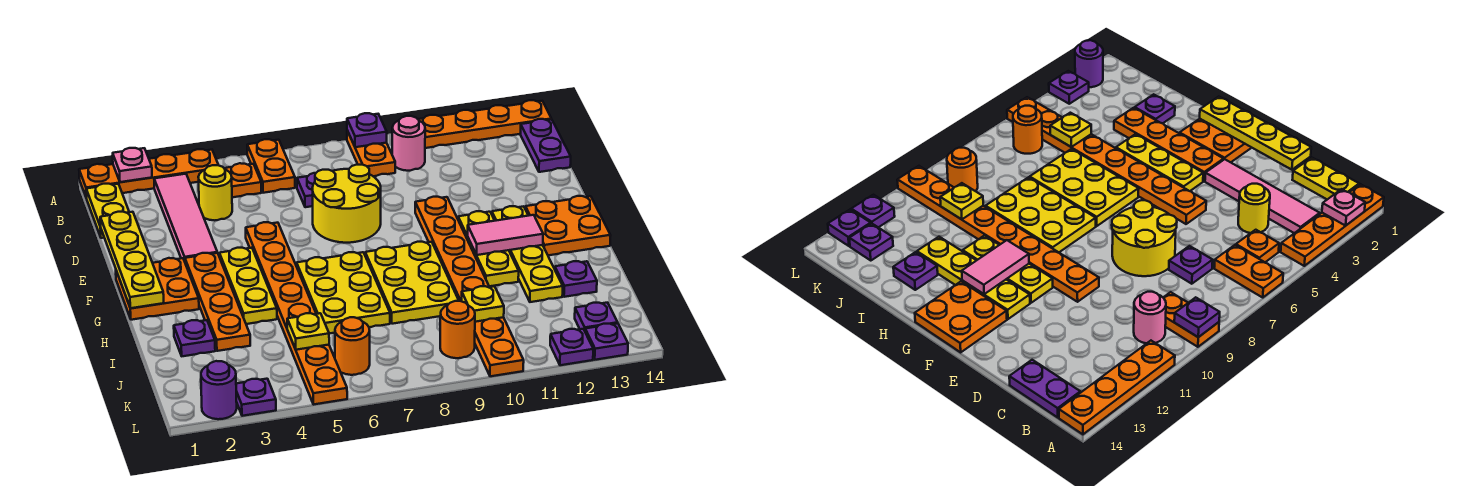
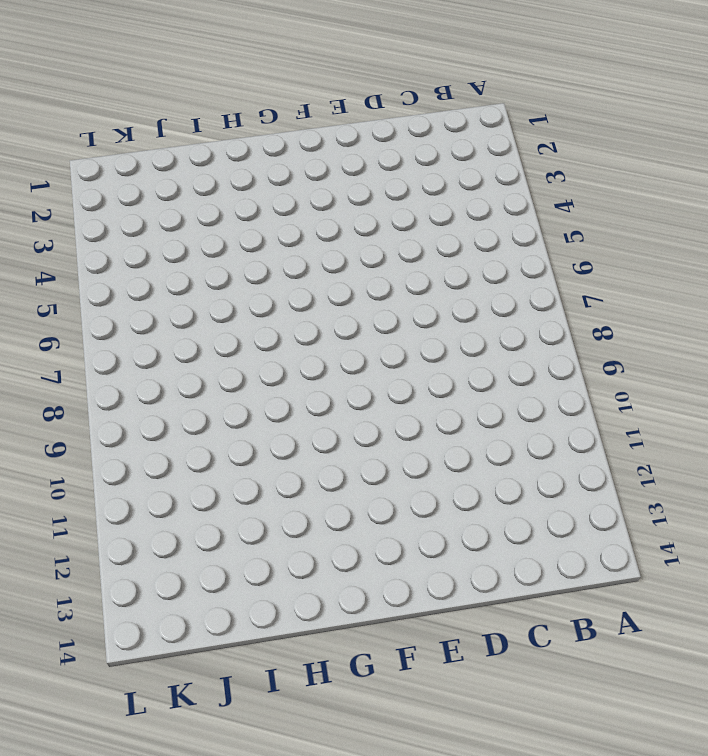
none -> orange plate A1:A4 level 1
none -> orange plate A6:B6 level 1
none -> orange plate A9:B9 level 1
none -> orange plate A11:A14 level 1

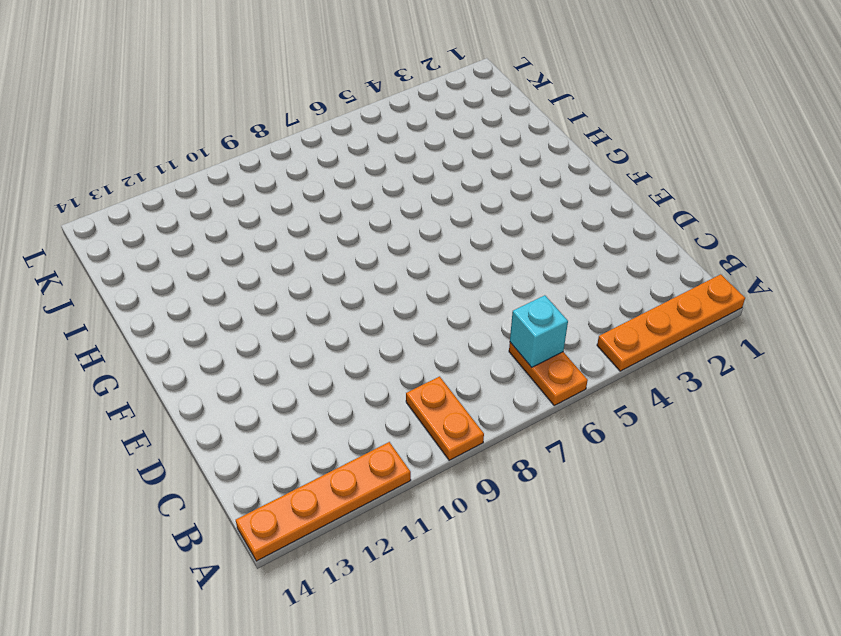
cyan brick B6 level 2 -> none
none -> yellow plate B1:C1 level 1
none -> pink tile B3:E3 level 1
none -> orange plate B5 level 1
none -> pink round brick B10 level 1

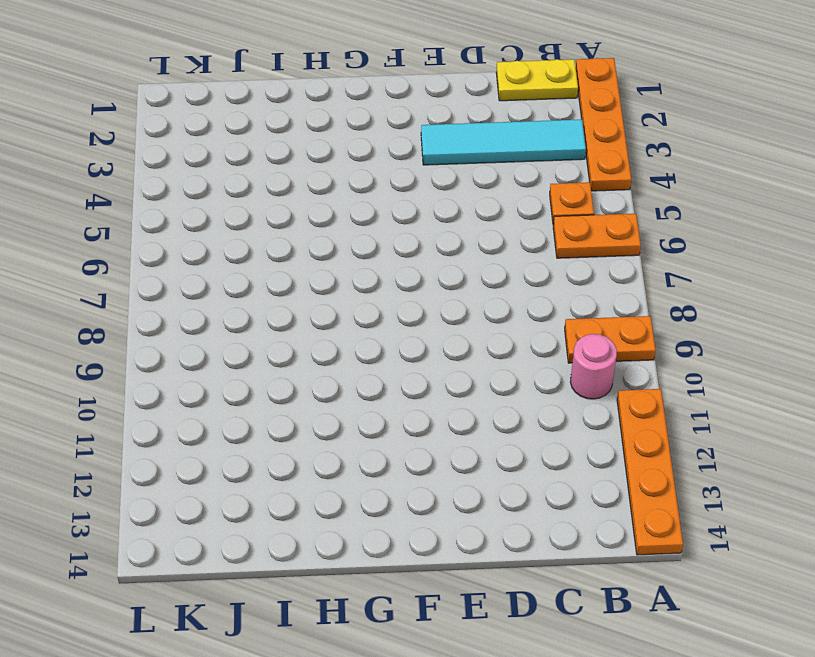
cyan tile B3:E3 level 1 -> pink tile B3:E3 level 1
none -> purple plate B14:C14 level 1
none -> yellow round brick C4 level 1
none -> purple plate C7 level 1
none -> yellow round brick D7:E8 level 1

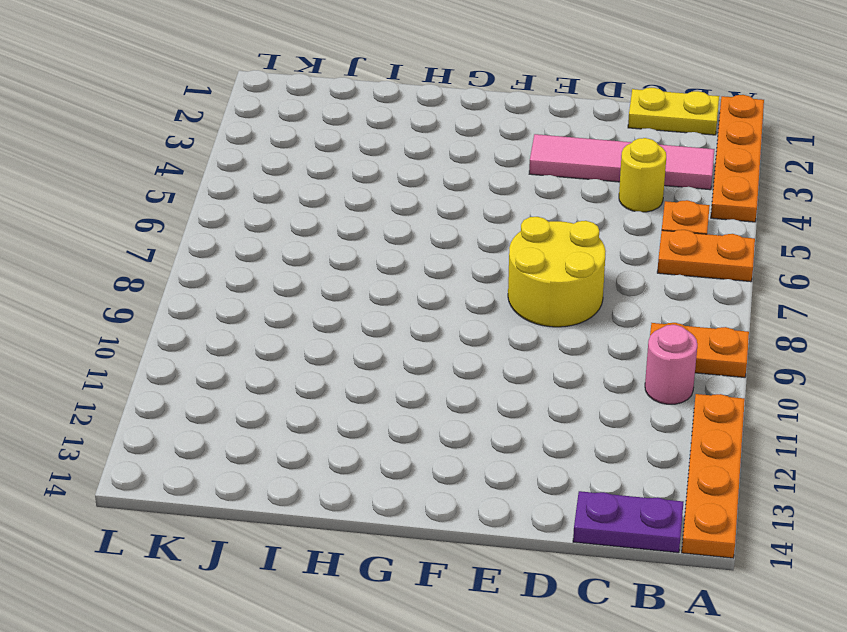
none -> purple plate C7 level 1
none -> orange plate E5:L5 level 1
none -> orange plate E10:L10 level 1
none -> orange plate F1:G2 level 1

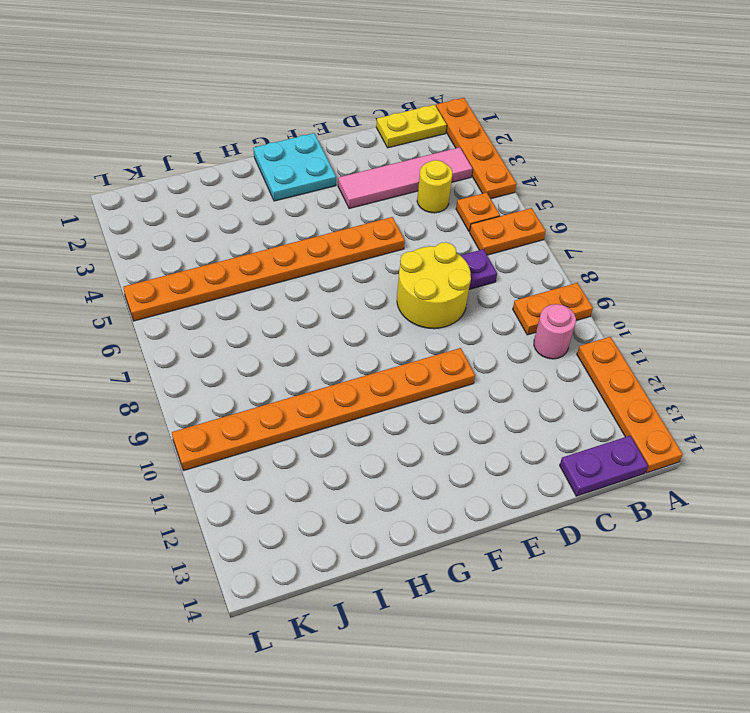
cyan plate F1:G2 level 1 -> orange plate F1:G2 level 1
none -> orange plate F3:I3 level 1
none -> yellow plate F4:H4 level 1
none -> yellow plate F11:H11 level 1
none -> yellow plate F12:I12 level 1

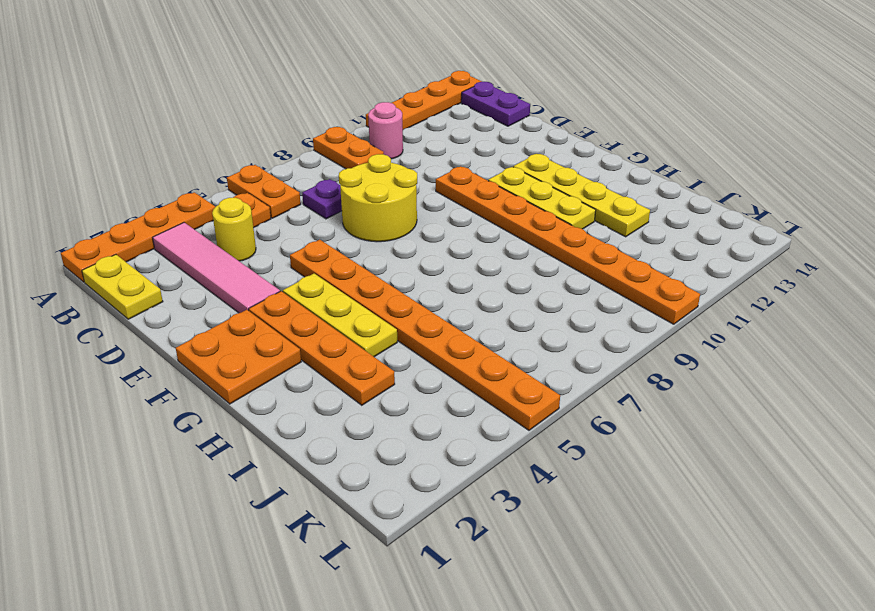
none -> orange plate F13:G14 level 1
none -> yellow plate G6:I7 level 1
none -> yellow plate G8:I9 level 1
none -> purple plate I2 level 1

